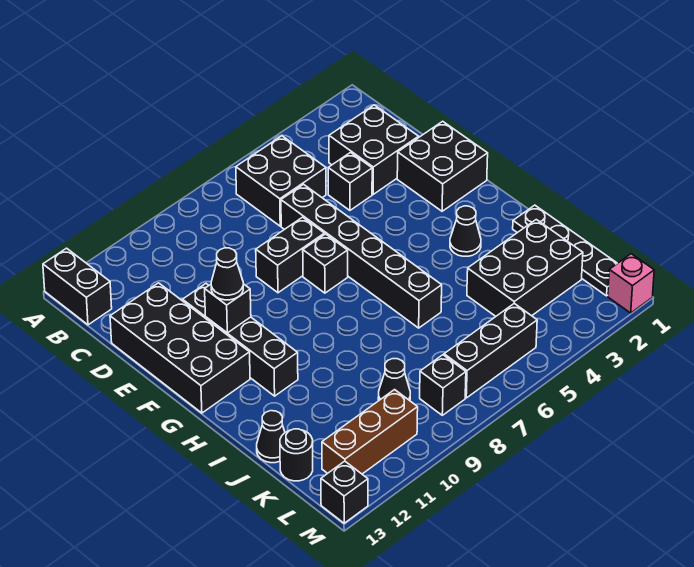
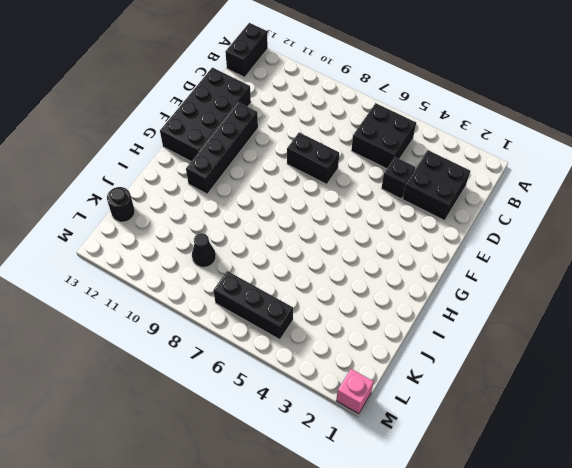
none -> black brick D6:I6 level 1
none -> black brick E1:F2 level 1
none -> black brick F7 level 1

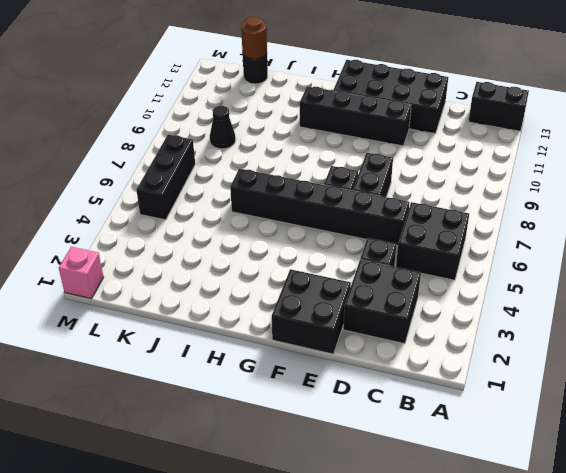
brown round brick K13 level 2 -> none
none -> black cone H3 level 1
none -> black plate I1:L1 level 1
none -> black brick J2:K4 level 1

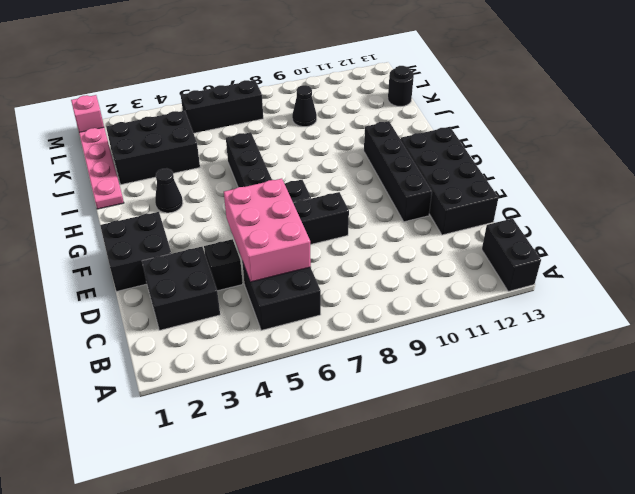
pink brick C5:E6 level 2 -> none
pink plate I1:L1 level 1 -> black plate I1:L1 level 1
none -> black cone J13 level 1
none -> black brick L8 level 1
none -> brown brick L10:L12 level 1

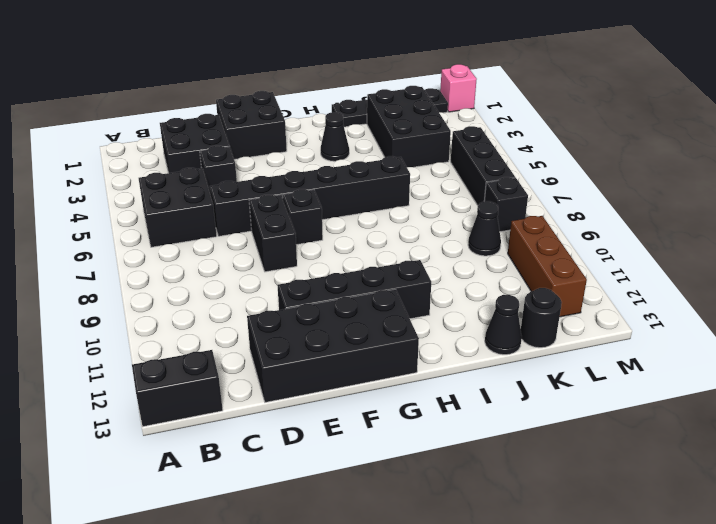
none -> black brick M13 level 1
none -> black brick F11 level 2
none -> black cone F11 level 3

